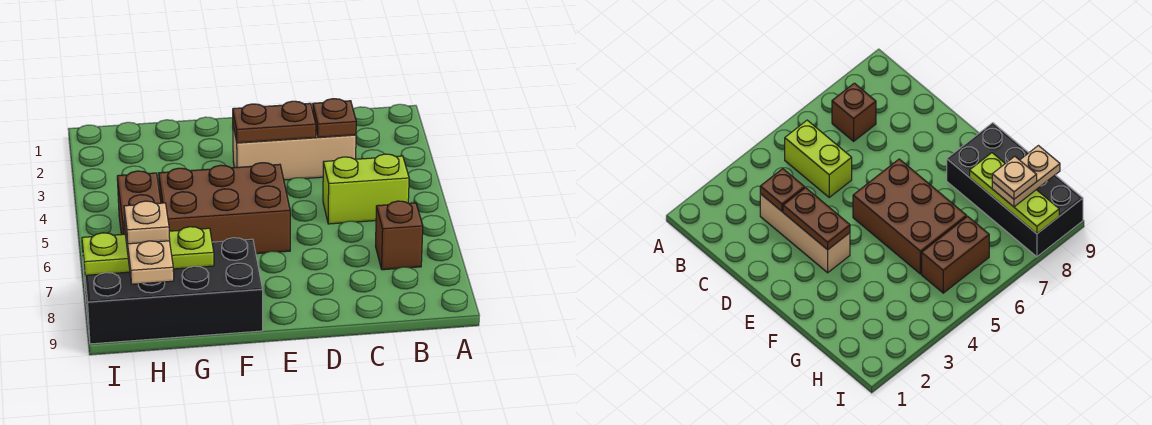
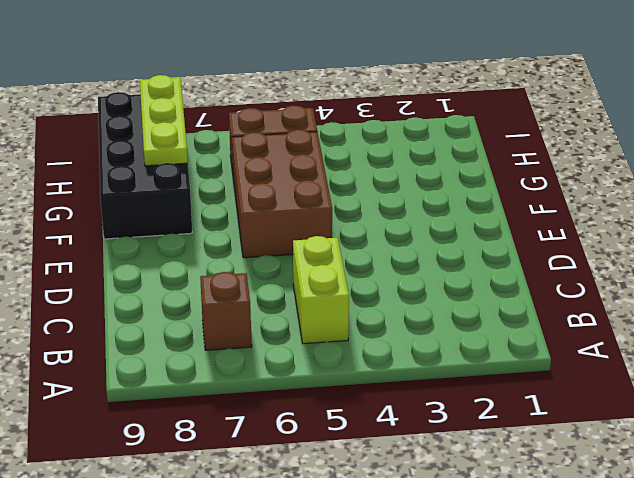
none -> tan brick C3:E3 level 1
none -> brown plate C3 level 2

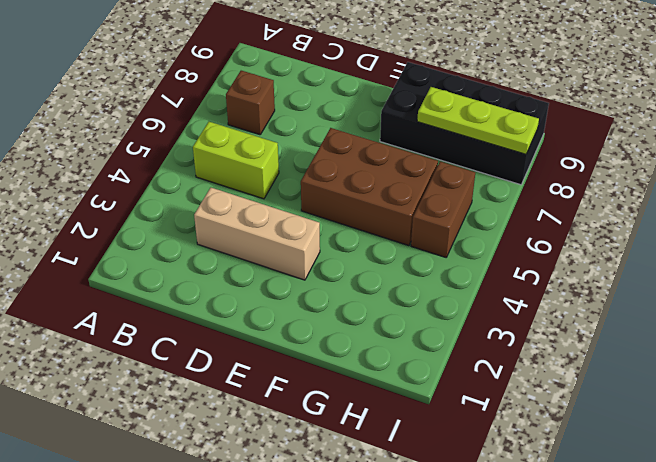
none -> brown plate C3 level 2
none -> brown plate D3:E3 level 2

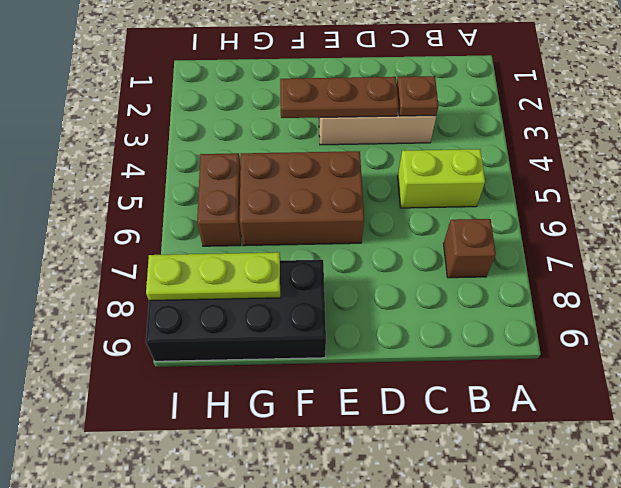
brown plate D3:F3 level 2 -> brown plate D3:E3 level 2
none -> tan plate H8:H9 level 3
none -> tan plate H8 level 4

